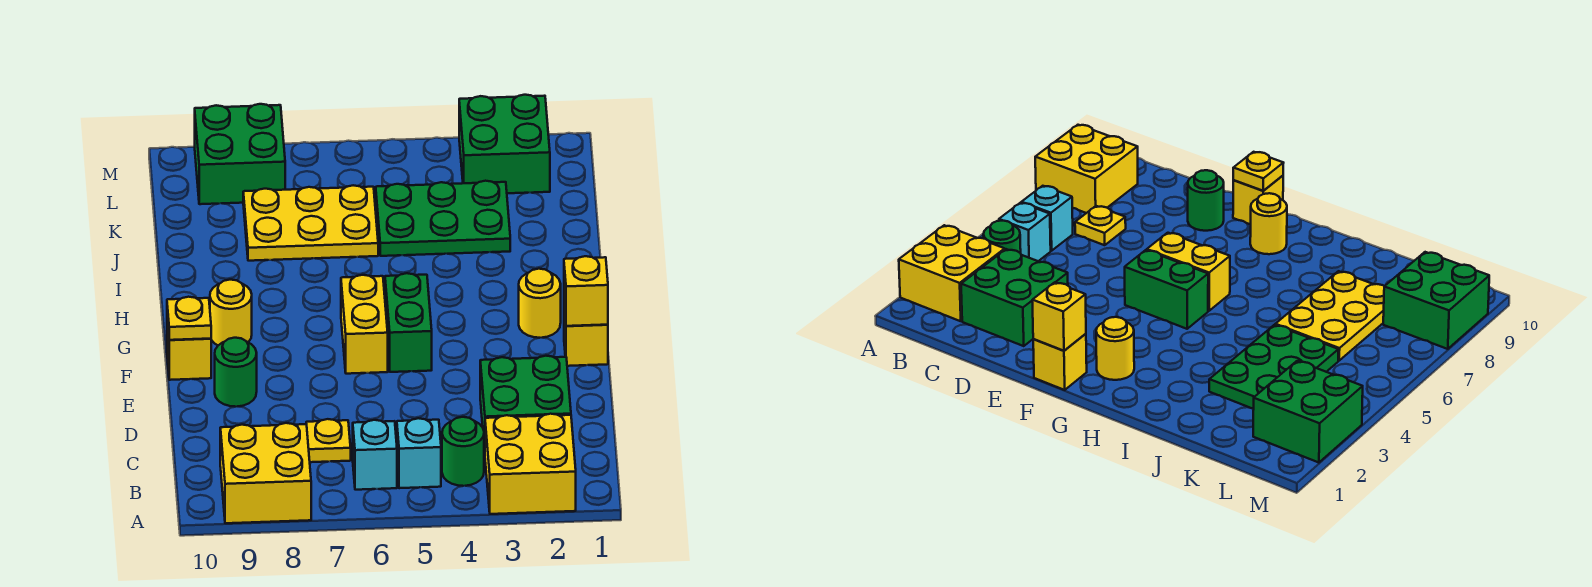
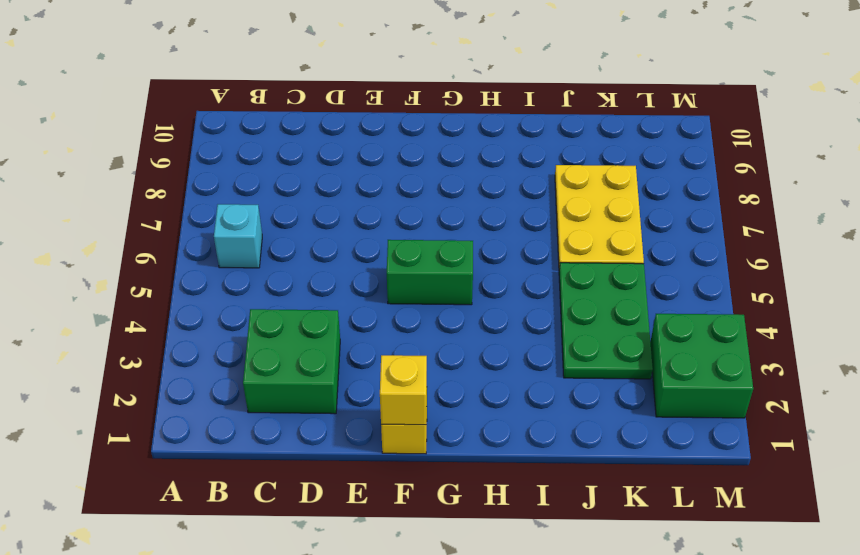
none -> yellow brick A2:B3 level 1
none -> yellow brick A8:B9 level 1
none -> green round brick B4 level 1

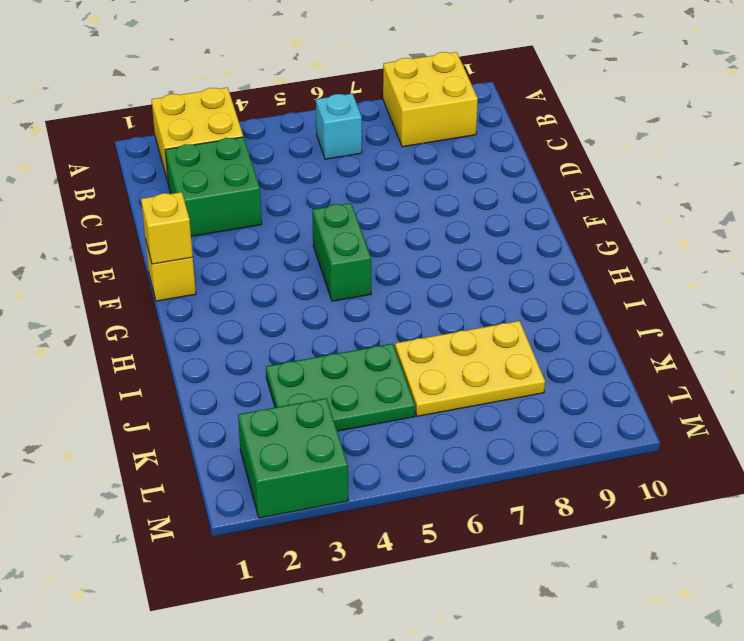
none -> green round brick B4 level 1
none -> cyan brick B5 level 1
none -> yellow plate C7 level 1

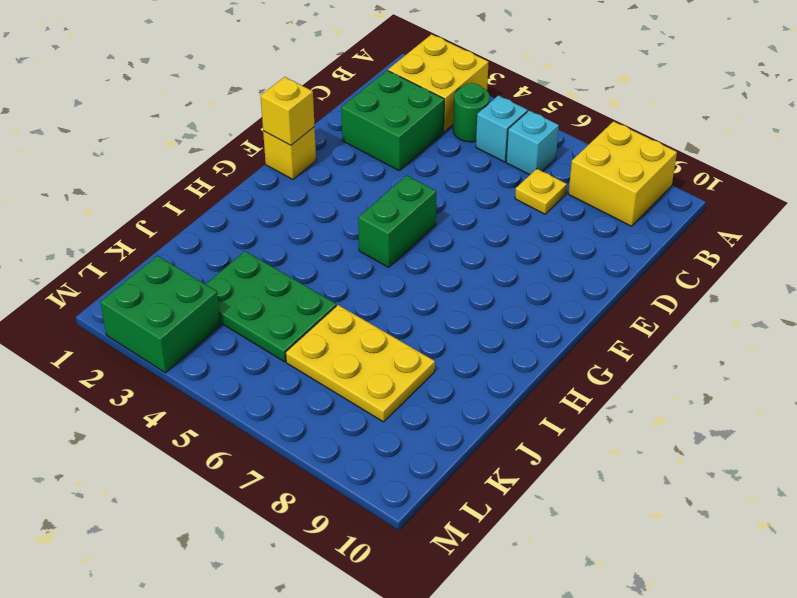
none -> green round brick E9 level 1
none -> yellow brick F6:G6 level 1
none -> yellow brick F10 level 1

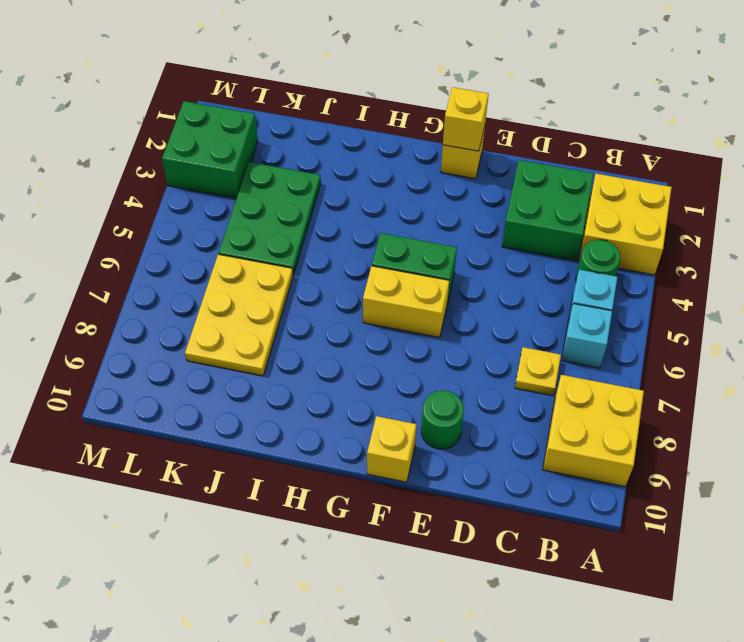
none -> yellow round brick G2 level 1
none -> yellow round brick G9 level 1
none -> green brick L8:M9 level 1

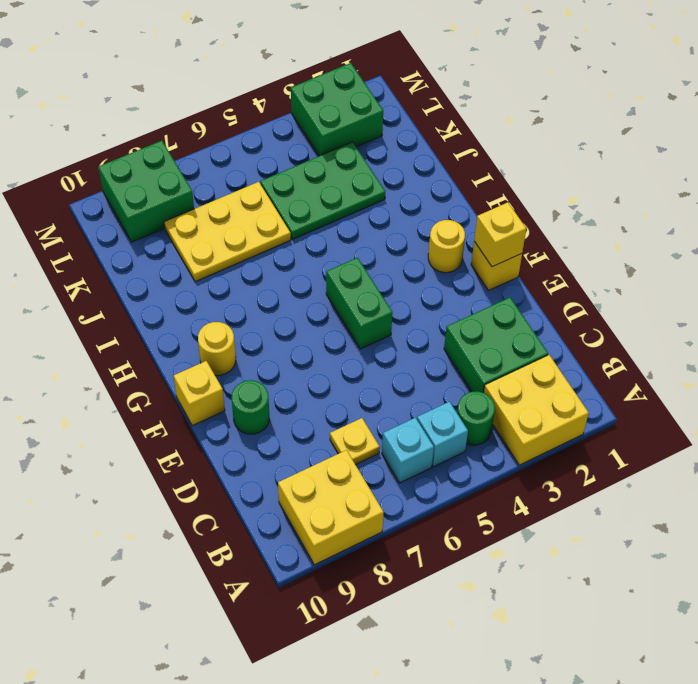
none -> yellow brick F6:G6 level 1
none -> yellow plate F10 level 2

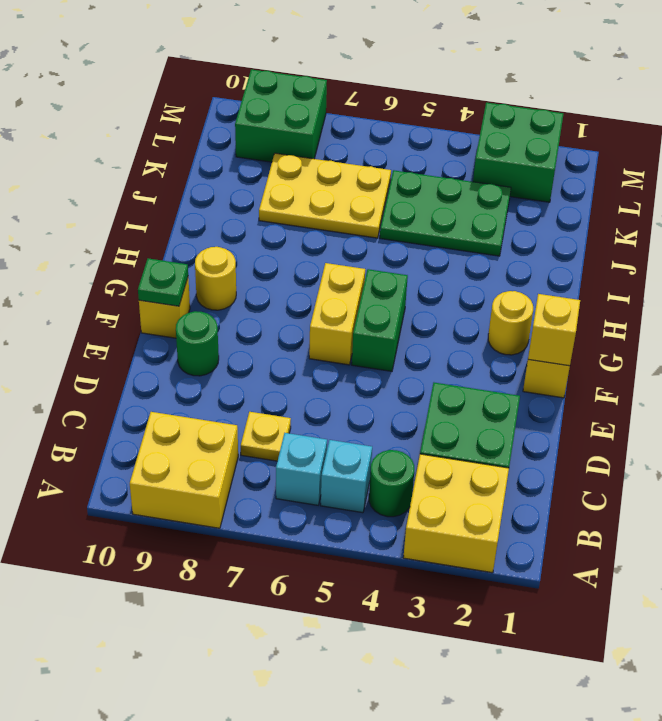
green plate F10 level 2 -> yellow plate F10 level 2

